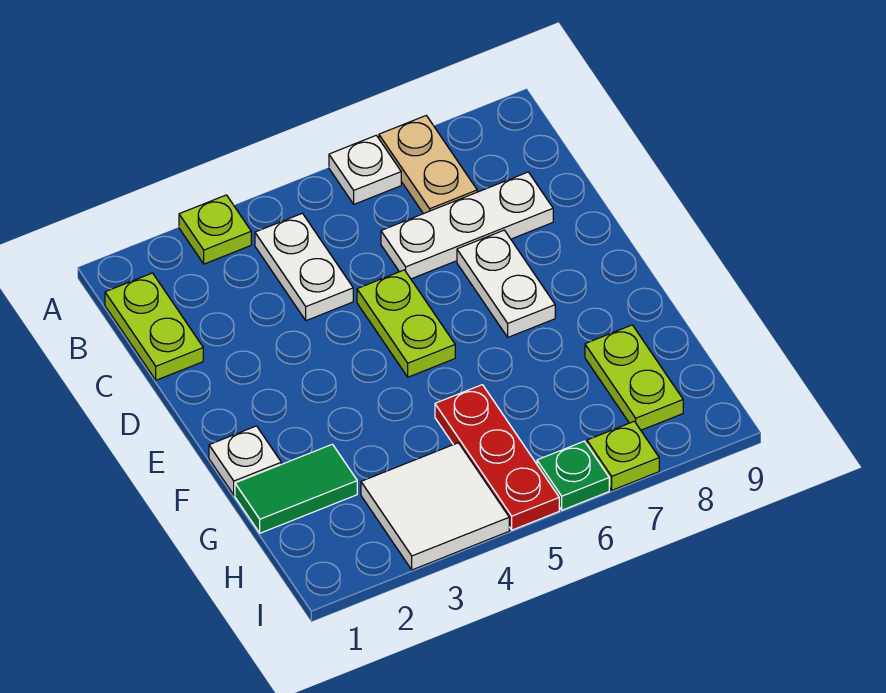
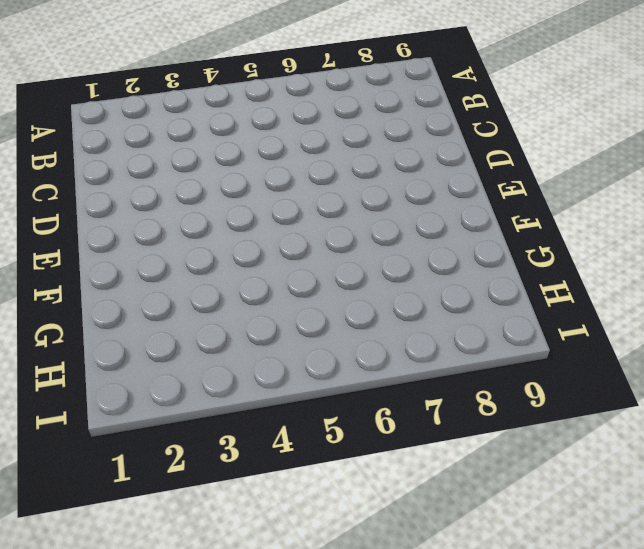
none -> lime plate A3 level 1
none -> white plate A6 level 1
none -> tan plate A7:B7 level 1

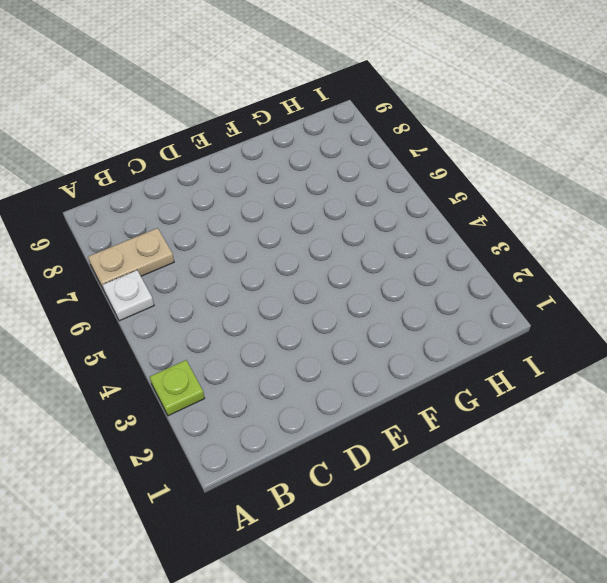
none -> lime plate B1:C1 level 1
none -> white plate B4:C4 level 1
none -> white plate C6:C8 level 1

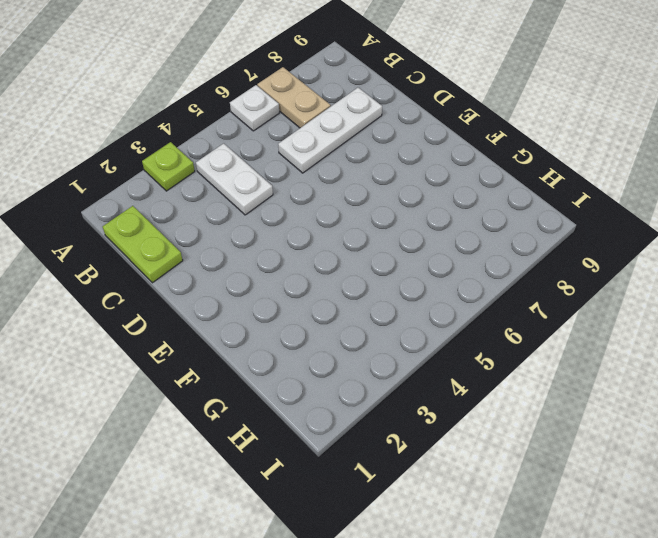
none -> lime plate D5:E5 level 1
none -> white plate D7:E7 level 1
none -> white plate F1 level 1

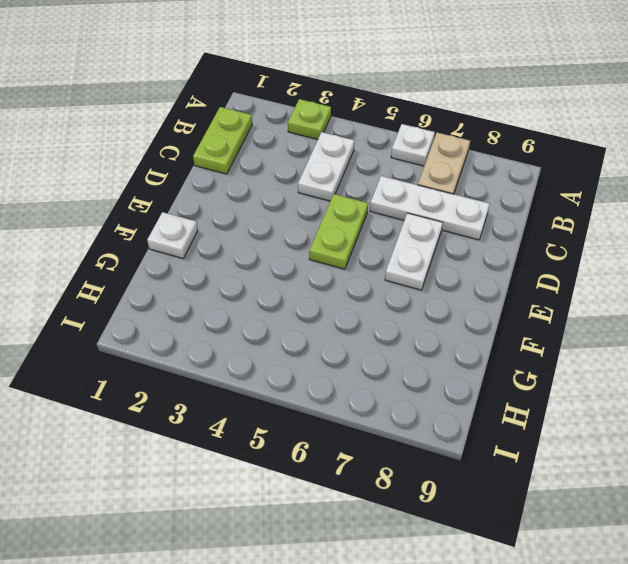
none -> green tile G1:G2 level 1
none -> red plate G5:I5 level 1
none -> lime plate G8:H8 level 1

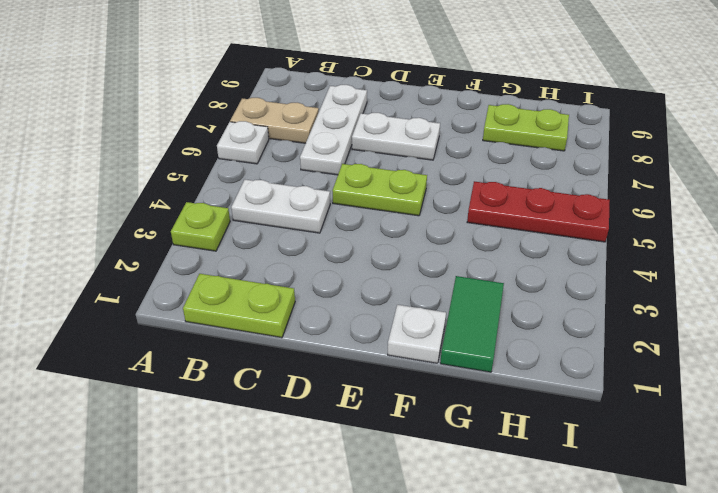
none -> white tile H3:I4 level 1
none -> green plate I6 level 1
none -> lime plate I7 level 1

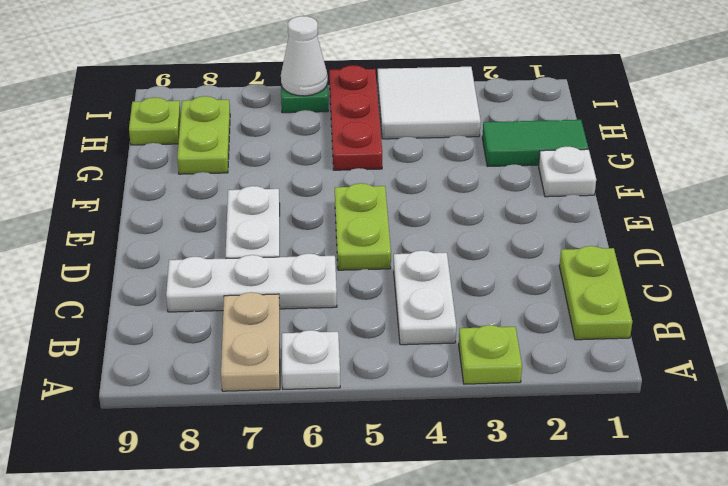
lime plate H9 level 1 -> lime plate I7 level 1
white cone I6 level 2 -> none

